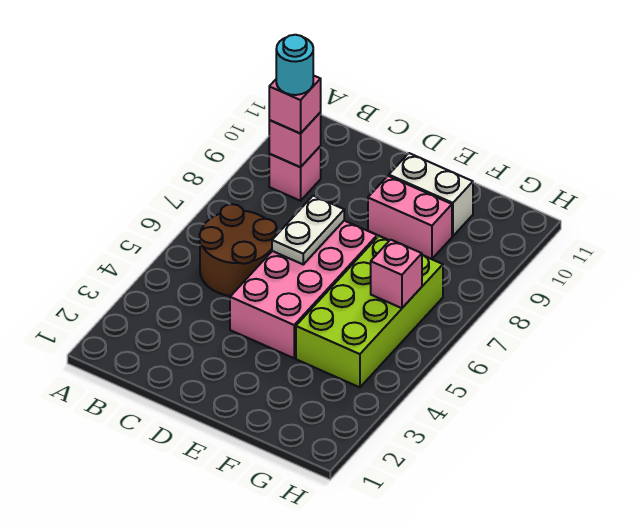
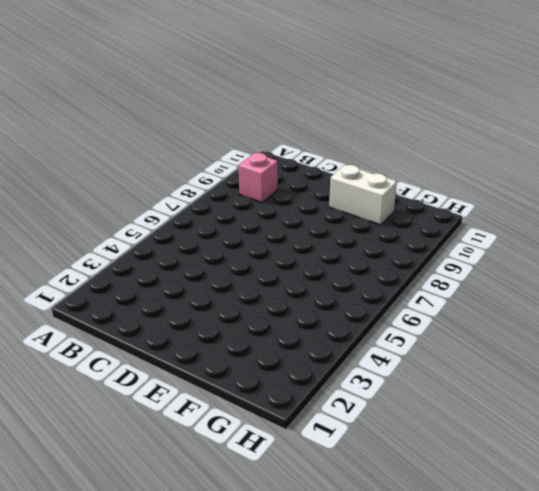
none -> brown round brick B5:C6 level 1
none -> pink brick D4:E7 level 1

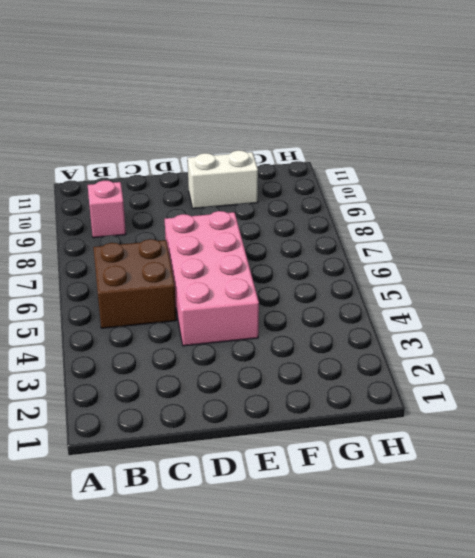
brown brick B5:C6 level 1 -> brown round brick B5:C6 level 1
none -> pink brick E9:F9 level 1
none -> lime brick F4:G7 level 1

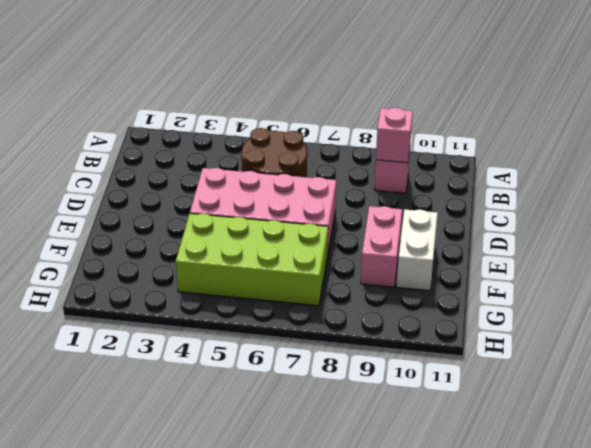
none -> white plate D6:D7 level 2
none -> pink brick G6 level 2

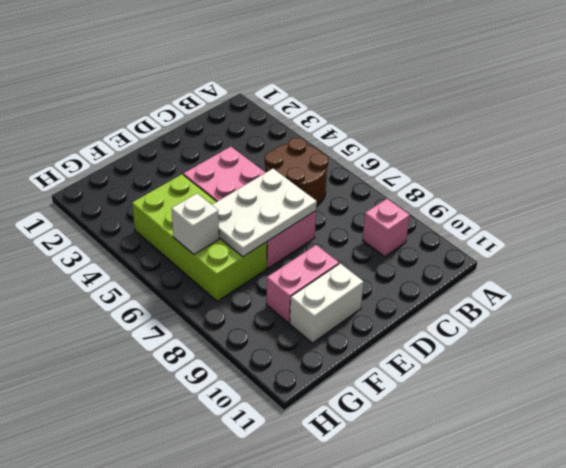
white plate D6:F7 level 2 -> white plate D6:D7 level 2
white brick G6 level 2 -> pink brick G6 level 2
none -> pink brick B9 level 2
none -> pink brick B9 level 3

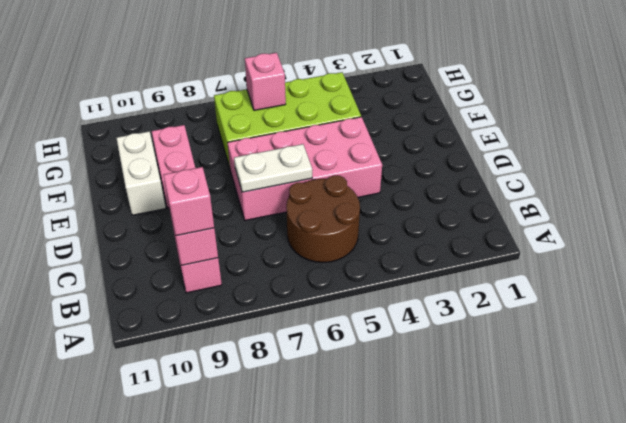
none -> cyan round brick B9 level 4

